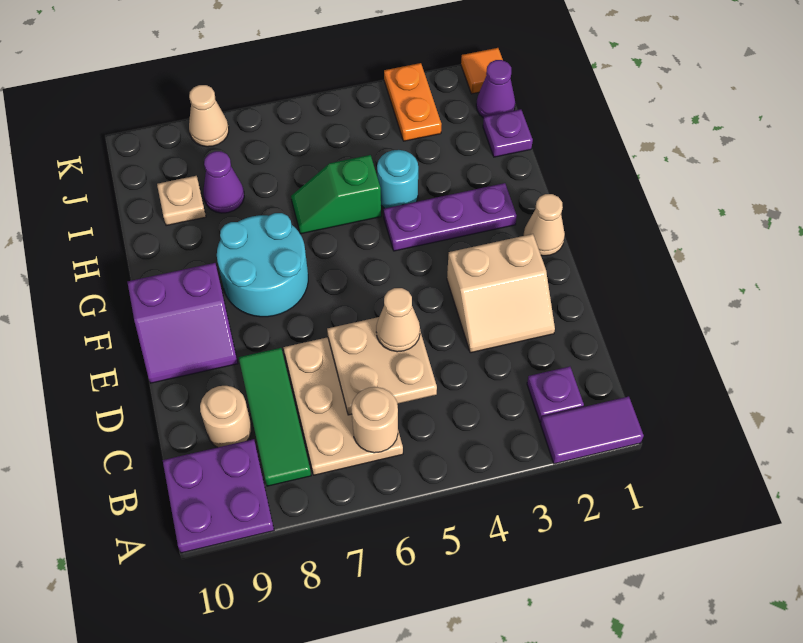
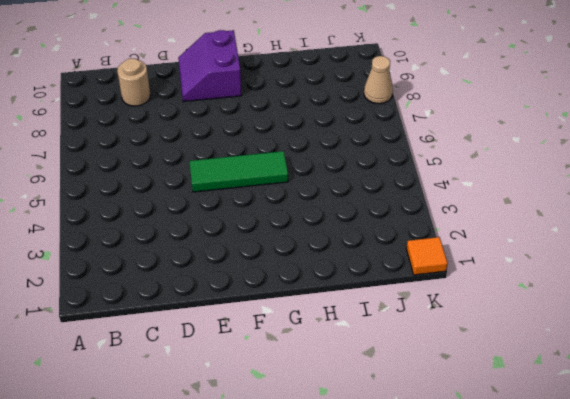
green tile E5:G5 level 1 -> green tile B8:D8 level 1
none -> purple tile A1:A2 level 1
none -> purple plate A9:B10 level 1
none -> purple plate B2 level 1

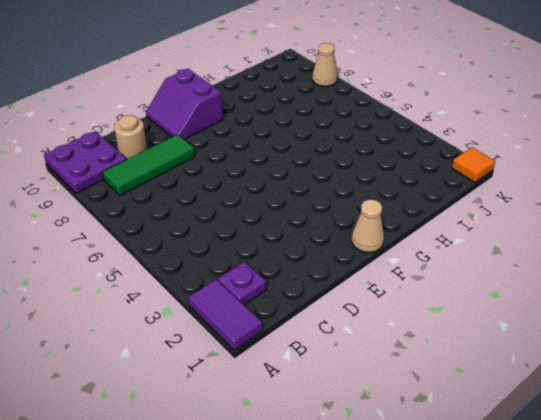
none -> tan plate B6:D7 level 1
none -> tan slope D2:E3 level 1 top E
none -> cyan round brick F7:G8 level 1

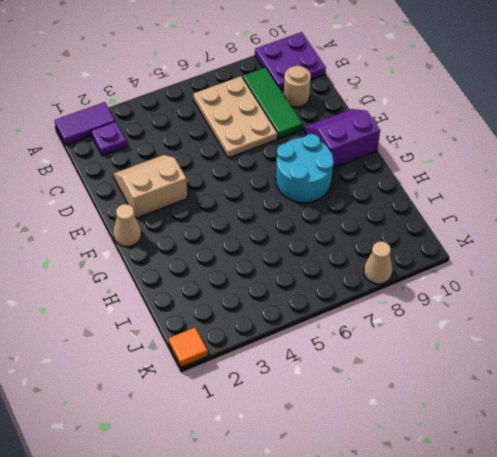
none -> purple plate G2:G4 level 1
none -> cyan round brick H4 level 1
none -> green slope H5:H6 level 1 top 5

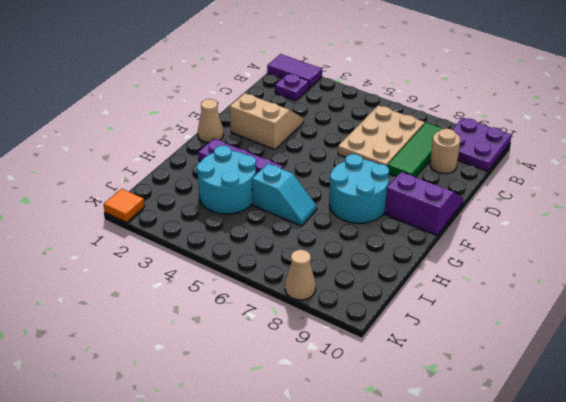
cyan round brick H3:I4 level 1 -> cyan round brick H4 level 1
cyan slope H5:H6 level 1 top 5 -> green slope H5:H6 level 1 top 5
none -> purple plate I1 level 1
none -> purple cone I8 level 1
none -> tan plate I9 level 1

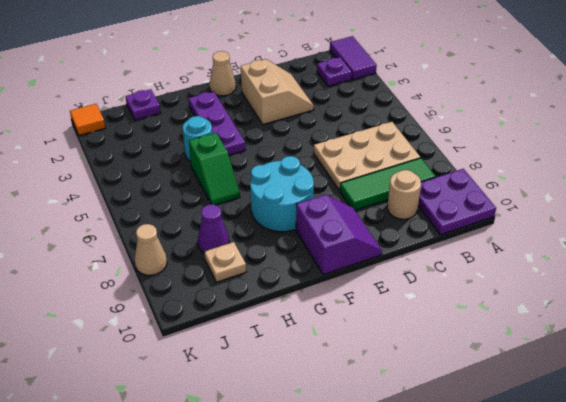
none -> purple cone J1 level 1
none -> orange plate J3:K3 level 1
none -> tan round brick B6 level 2

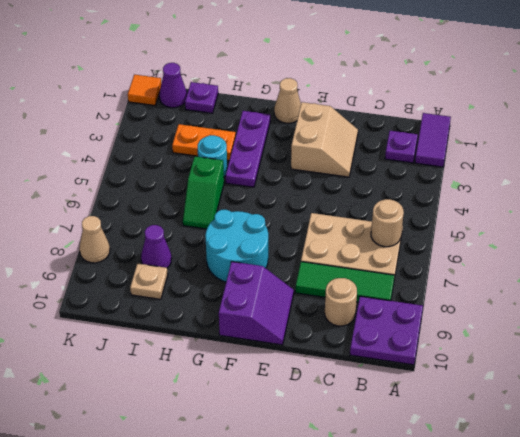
orange plate H3:I3 level 1 -> orange plate J3:K3 level 1
none -> tan plate C5:D6 level 2
none -> tan cone D5 level 3

